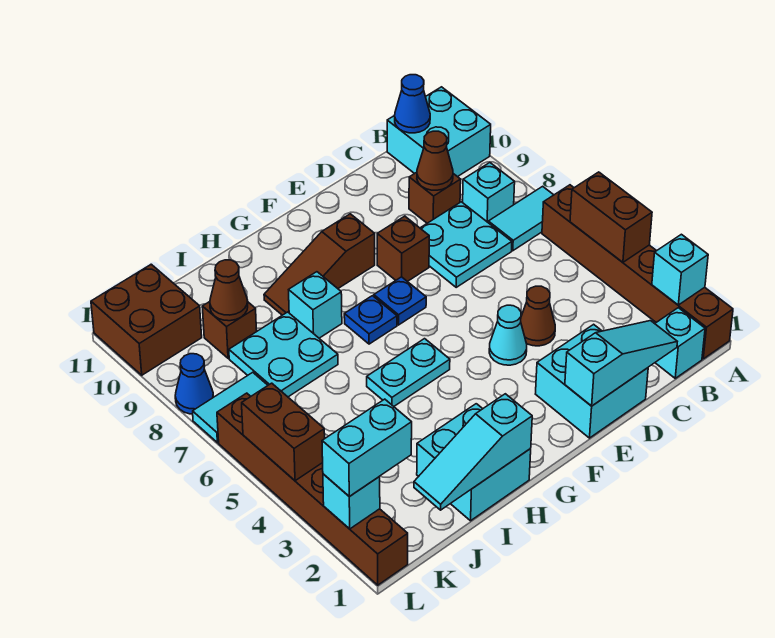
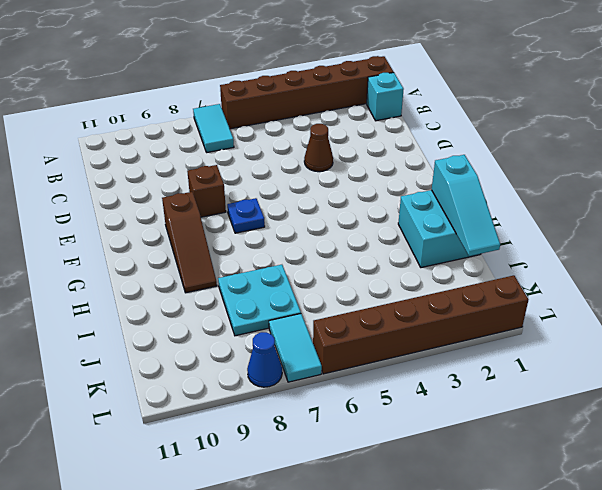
none -> cyan brick A10:B11 level 1
none -> cyan brick B8 level 1
none -> cyan plate C7:D8 level 1
none -> brown brick C9 level 1

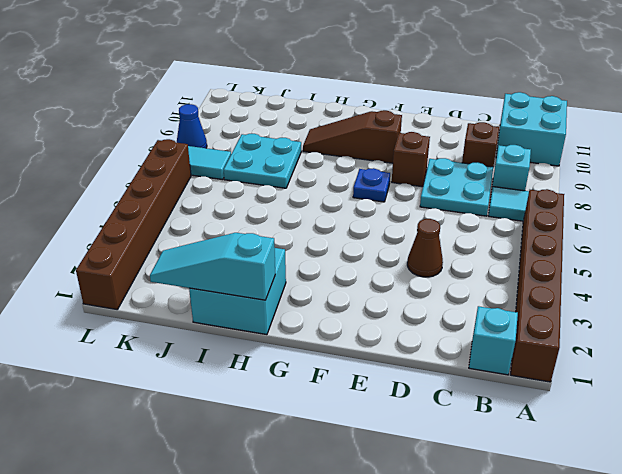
none -> cyan brick D1:E2 level 1
none -> cyan cone E4 level 1
none -> cyan plate G5:H5 level 1
none -> blue plate G7 level 1

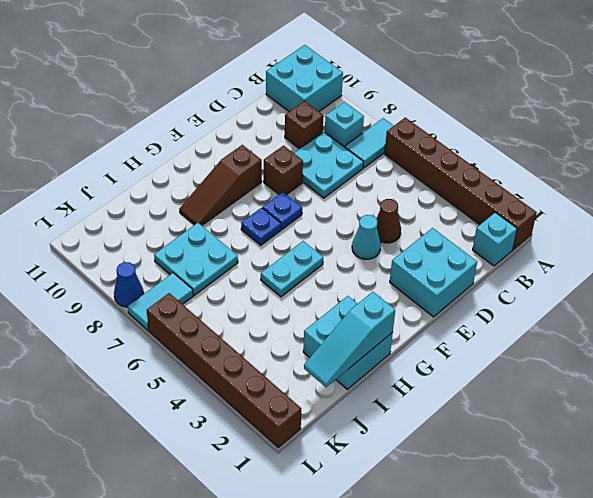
none -> cyan brick H8 level 1
none -> brown brick J9 level 1
none -> brown brick K10:L11 level 1
none -> cyan brick A2 level 2

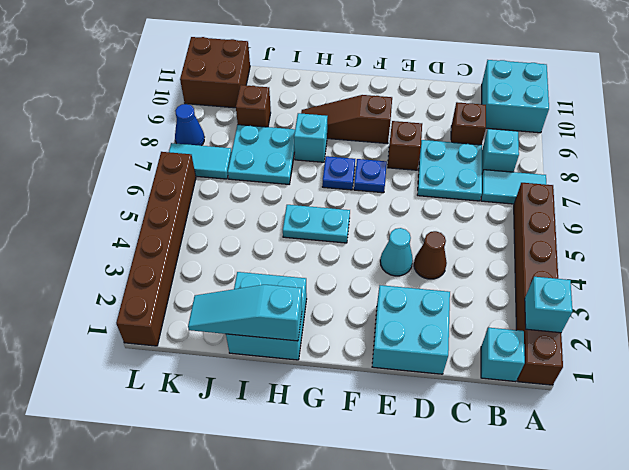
none -> brown brick A4:A5 level 2
none -> blue cone B11 level 2
none -> cyan slope C1:E1 level 2 top E
none -> brown cone C9 level 2

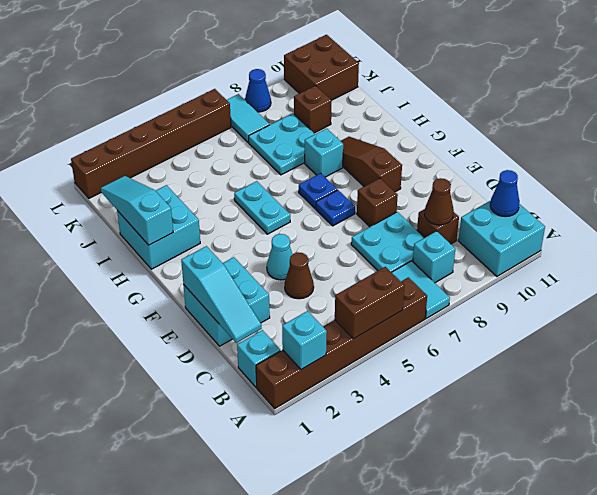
none -> brown cone J9 level 2
none -> cyan brick L2 level 2
none -> brown brick L4:L5 level 2
none -> cyan brick K2:L2 level 3

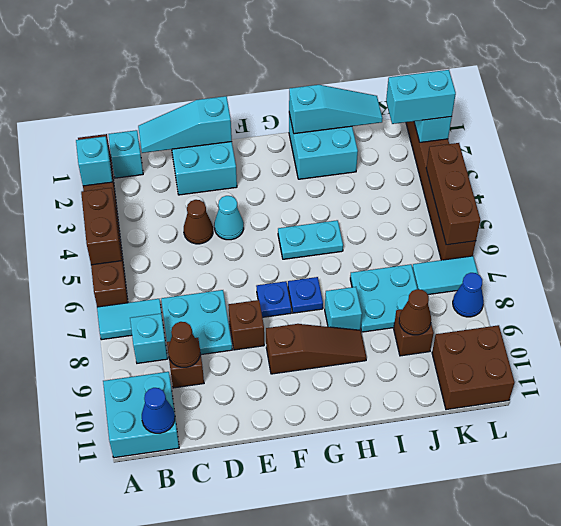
brown brick L4:L6 level 2 -> brown brick L4:L5 level 2

